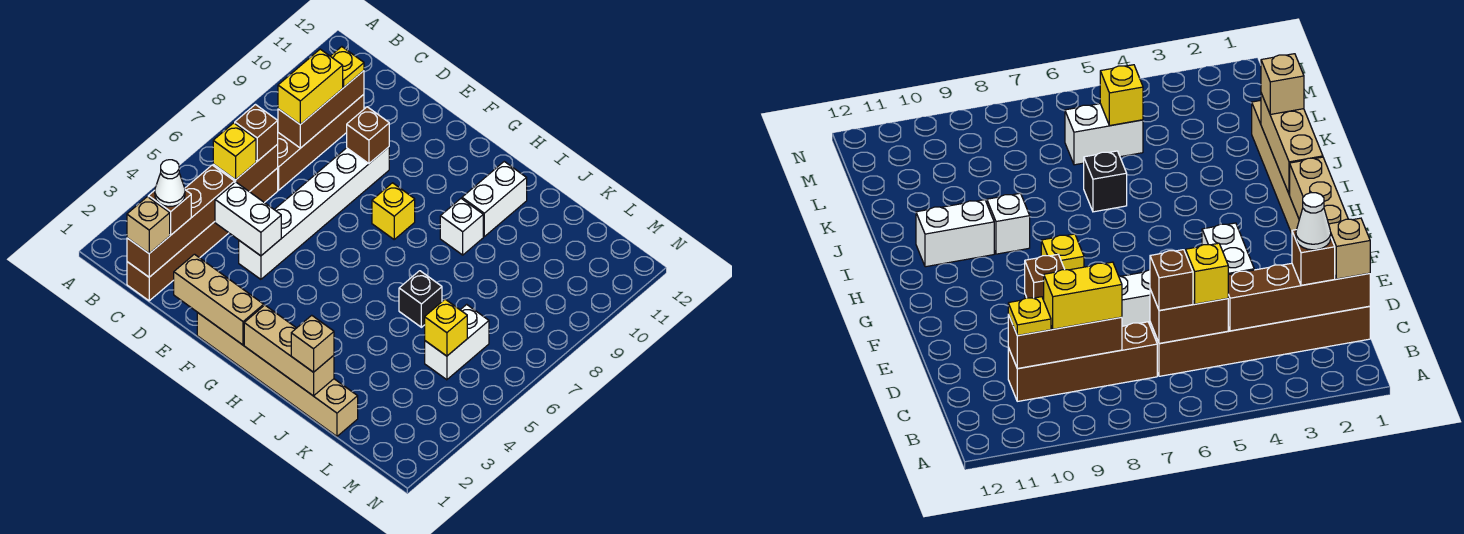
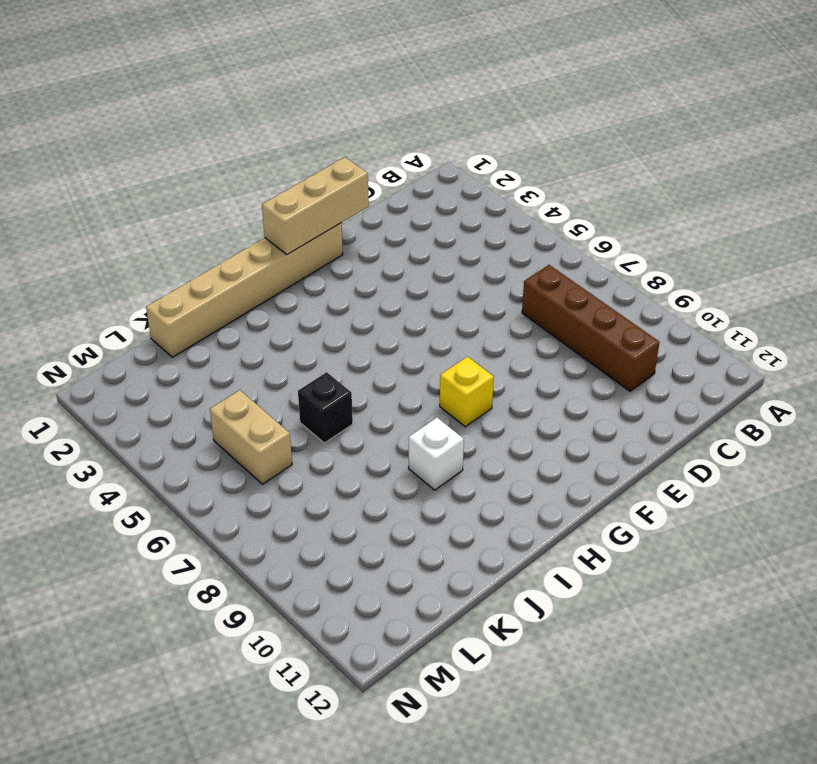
tan brick L5:L6 level 1 -> white brick L5:L6 level 1
none -> brown brick C1:C6 level 1
none -> white brick E4:E9 level 1
none -> white brick I10:I11 level 1

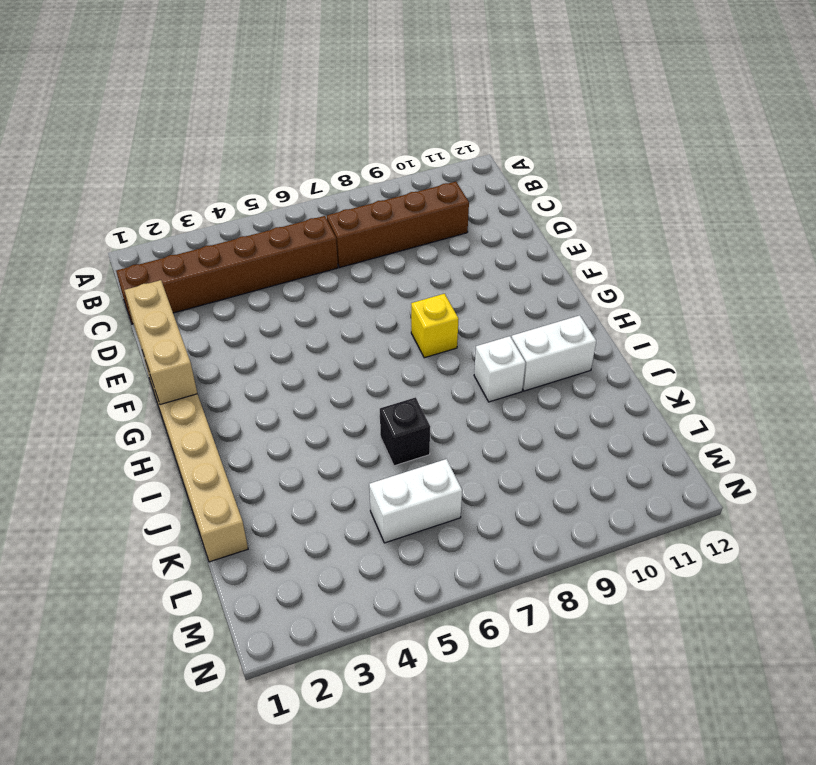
none -> white brick E4:E9 level 1
none -> brown brick C1:C4 level 2
none -> brown brick C5:C6 level 2

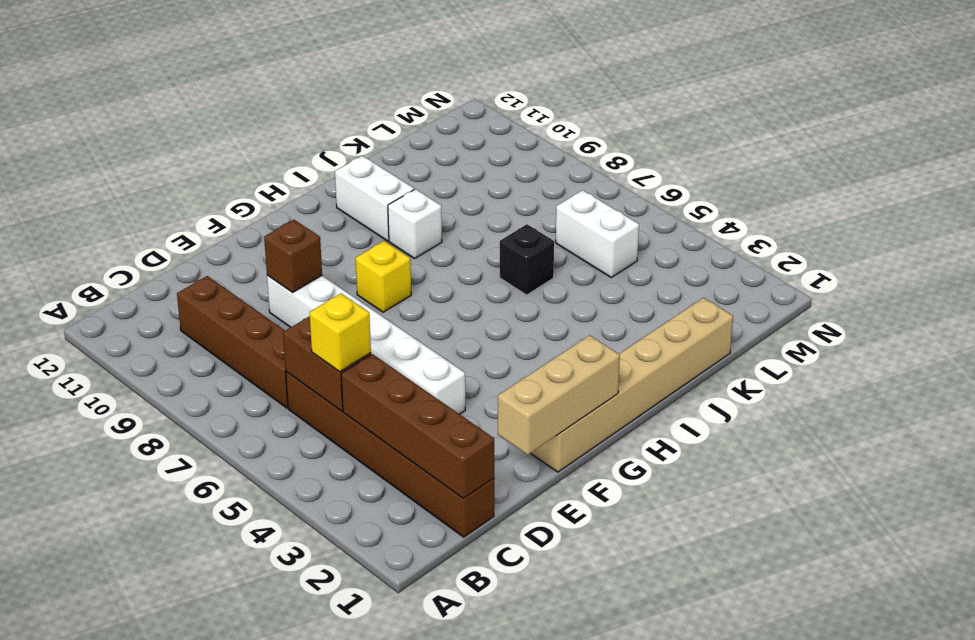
none -> brown brick C8:C10 level 2
none -> white brick D4:E4 level 2
none -> tan brick H1:J1 level 2

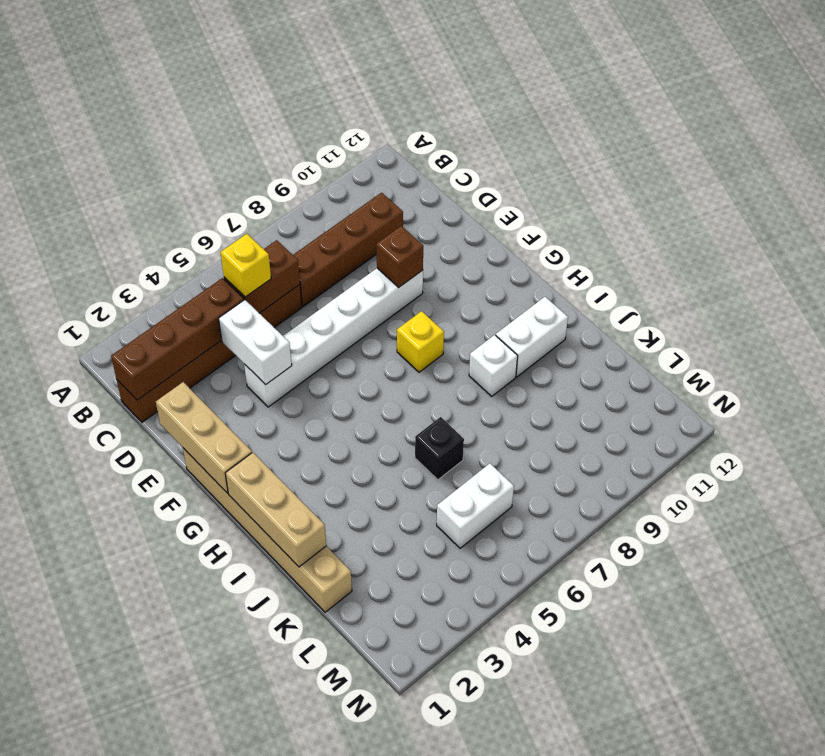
none -> brown brick C8:C10 level 2
none -> yellow brick L5 level 2
none -> tan brick C1 level 3

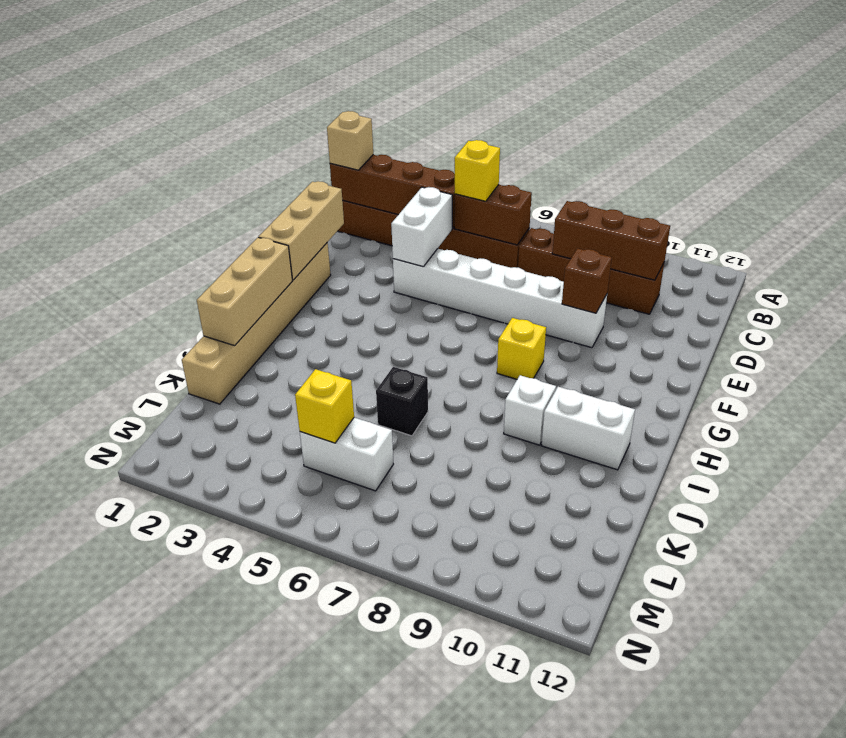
none -> brown brick C2 level 3
none -> brown brick C6 level 3
none -> yellow brick C8:C9 level 3

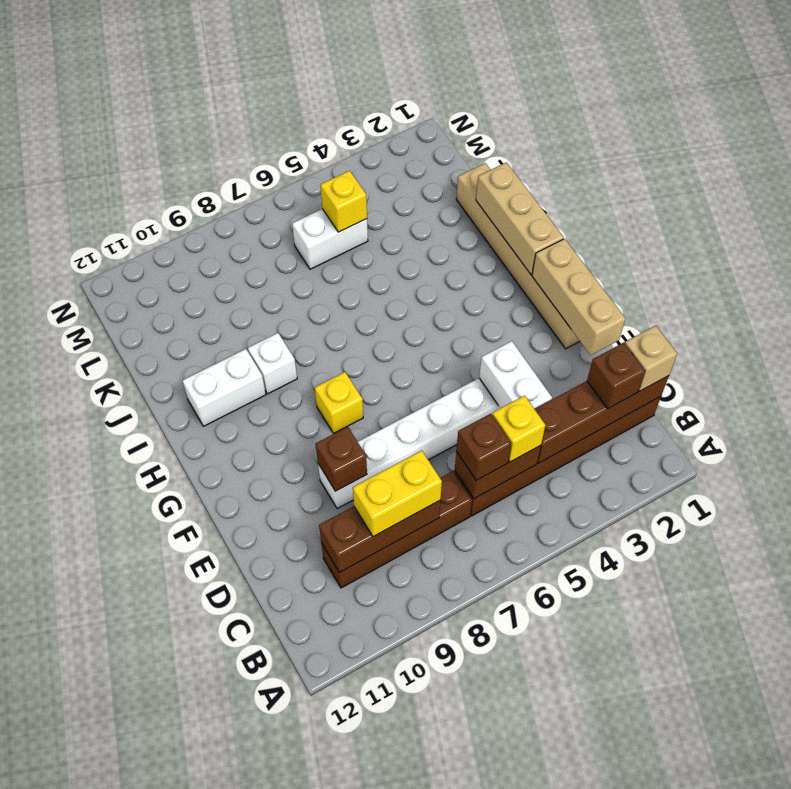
none -> black brick J6 level 1
none -> yellow plate C10 level 3
none -> tan brick J1 level 3

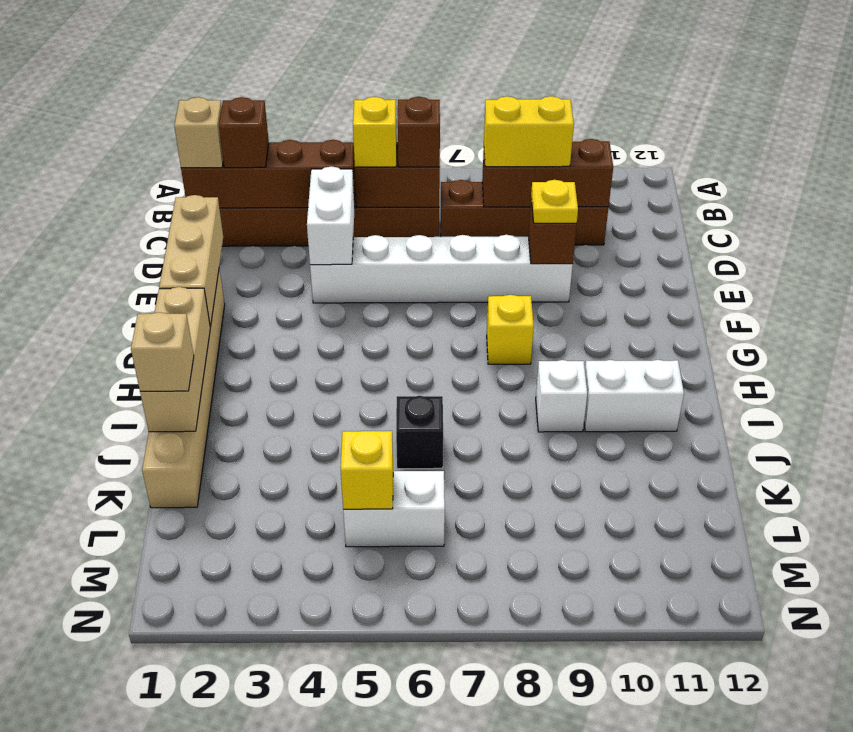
yellow plate E9 level 3 -> yellow plate C10 level 3
none -> white cone C2 level 4

